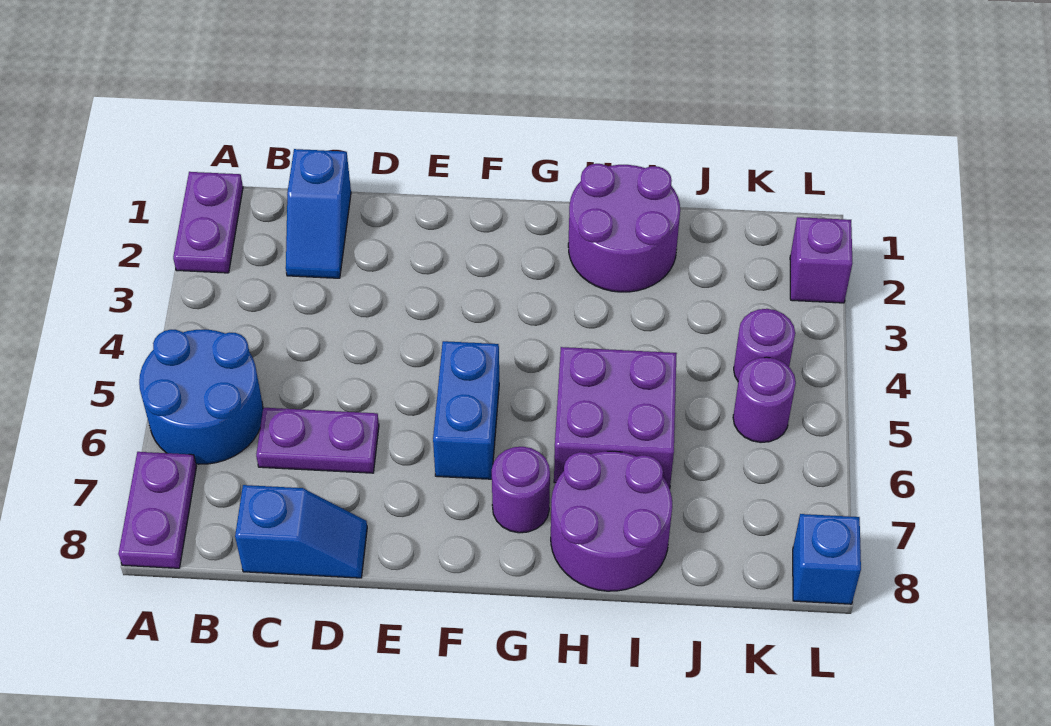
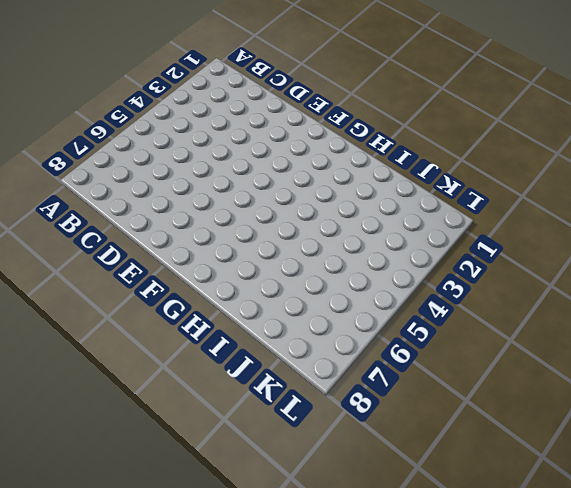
none -> purple plate A1:A2 level 1
none -> blue round brick A5:B6 level 1
none -> purple plate A7:A8 level 1

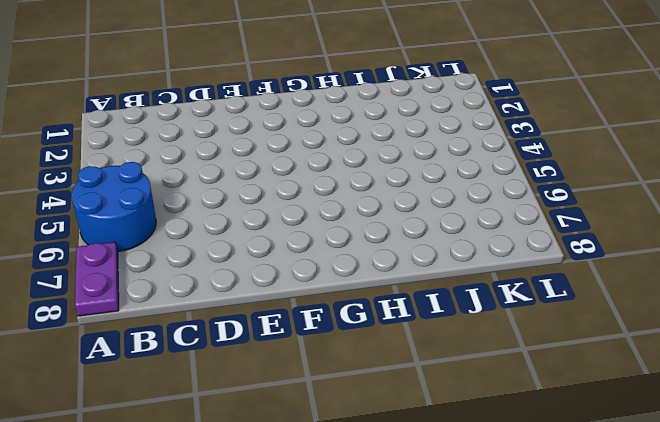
none -> purple plate A1:A2 level 1
none -> blue slope C1:C2 level 1 top 1
none -> purple plate C6:D6 level 1

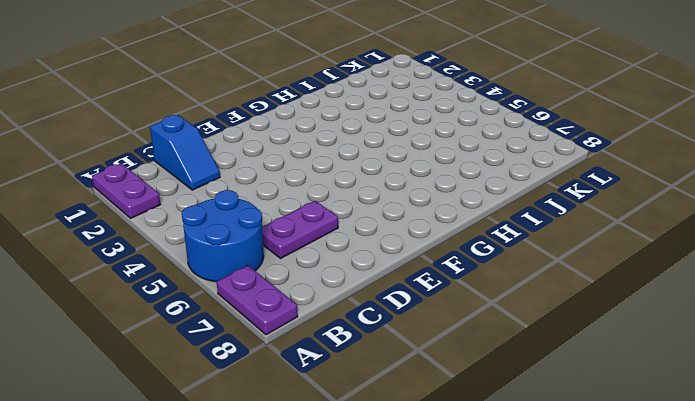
none -> blue slope C8:D8 level 1 top C
none -> blue brick F5:F6 level 1
none -> purple round brick G7 level 1

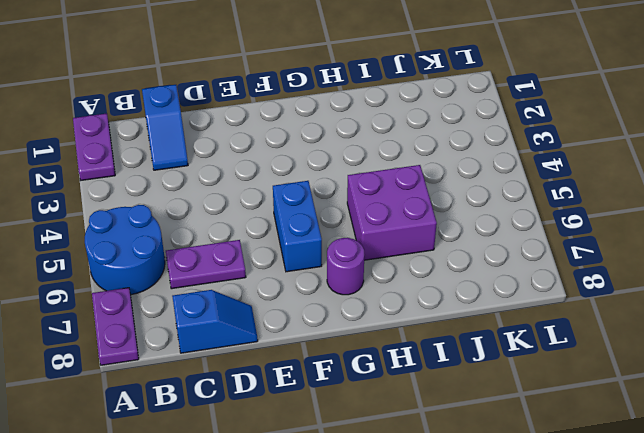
none -> purple round brick H1:I2 level 1
none -> purple round brick H7:I8 level 1
none -> purple round brick K4 level 1

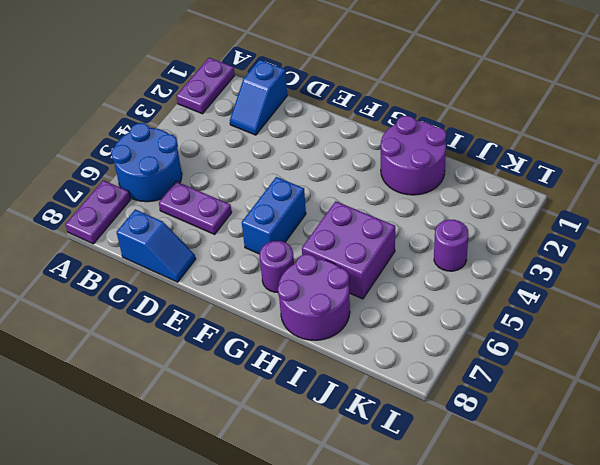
none -> purple round brick K5 level 1
none -> purple brick L2 level 1
none -> blue brick L8 level 1

